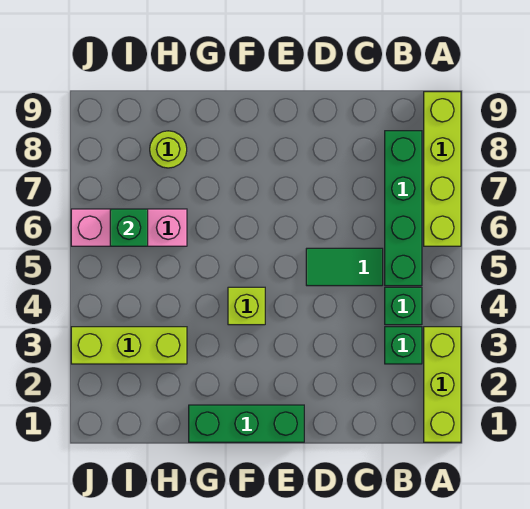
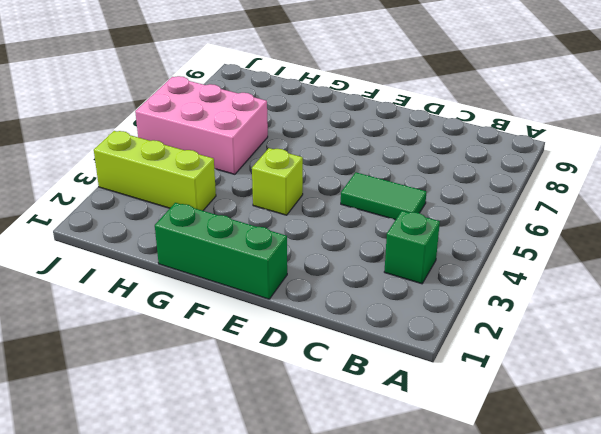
pink brick H5:J6 level 1 -> pink brick H6:J6 level 1
none -> lime brick A1:A3 level 1
none -> lime brick A6:A9 level 1
none -> green brick B4 level 1

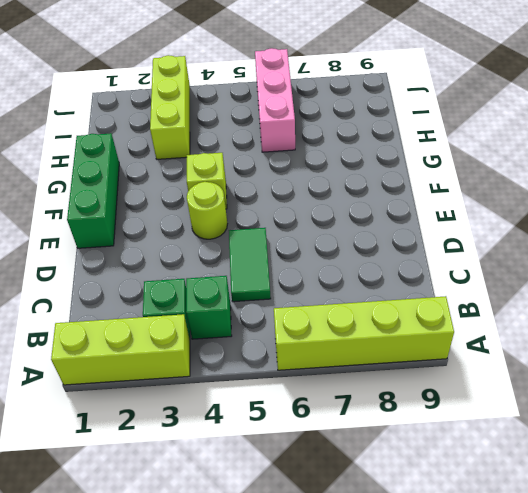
lime round brick E4 level 1 -> lime round brick H8 level 1
none -> green brick B5:B8 level 1
none -> green brick I6 level 2

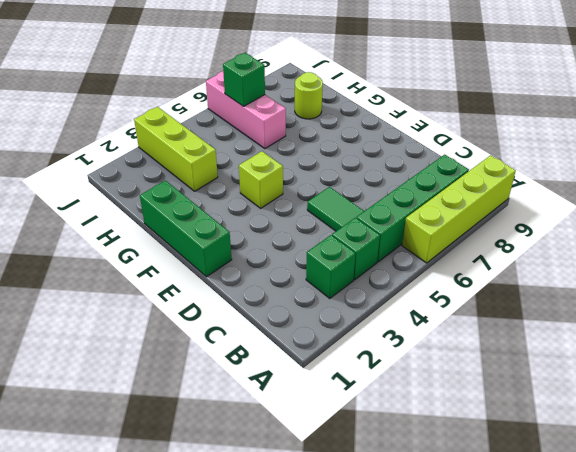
none -> lime brick A1:A3 level 1

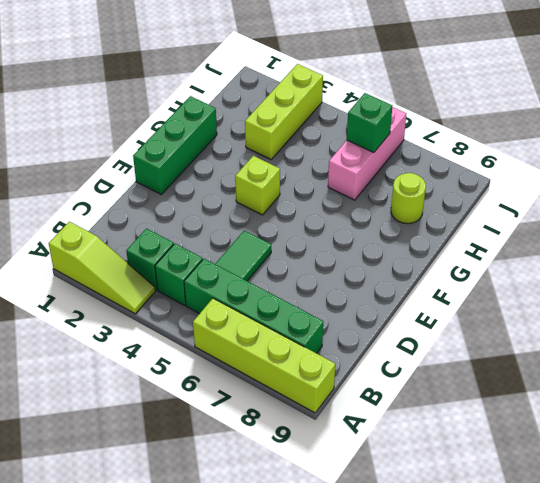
lime slope A1:A3 level 1 top 1 -> lime brick A1:A3 level 1

